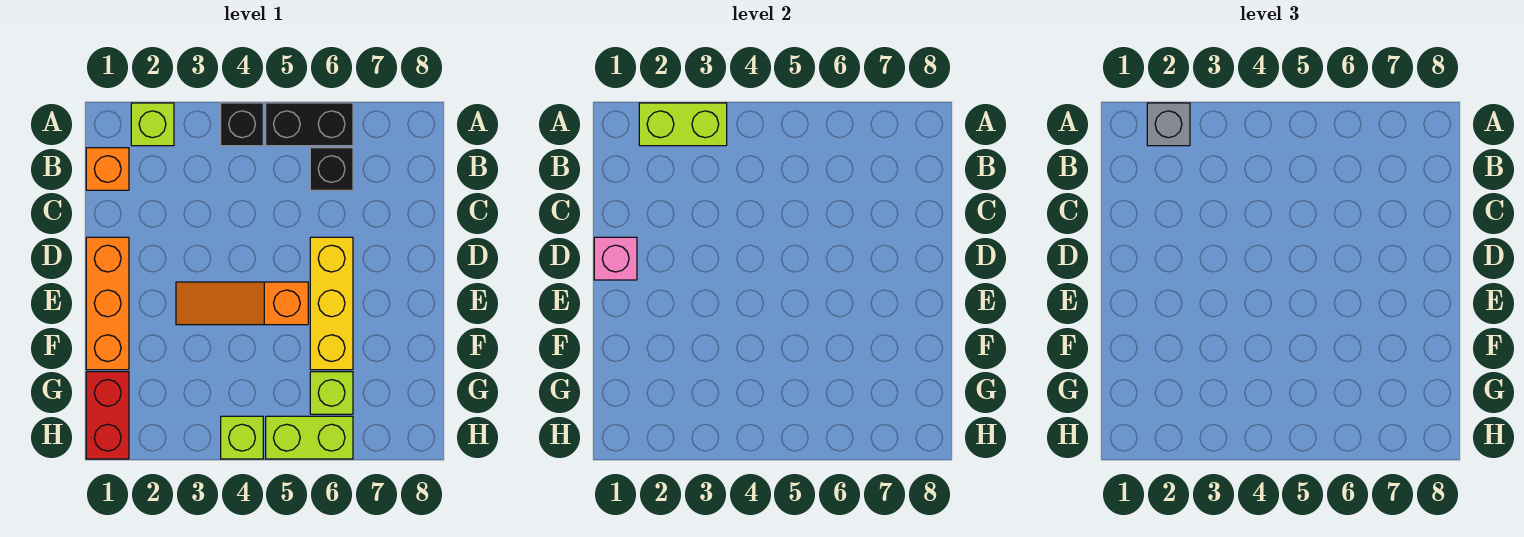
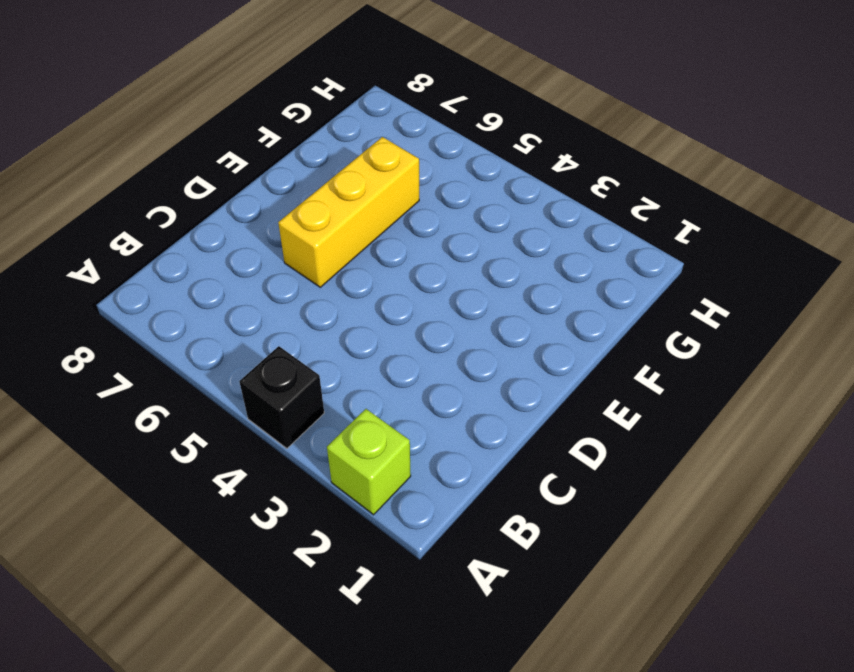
none -> black brick A5:A6 level 1
none -> orange brick B1 level 1
none -> black brick B6 level 1

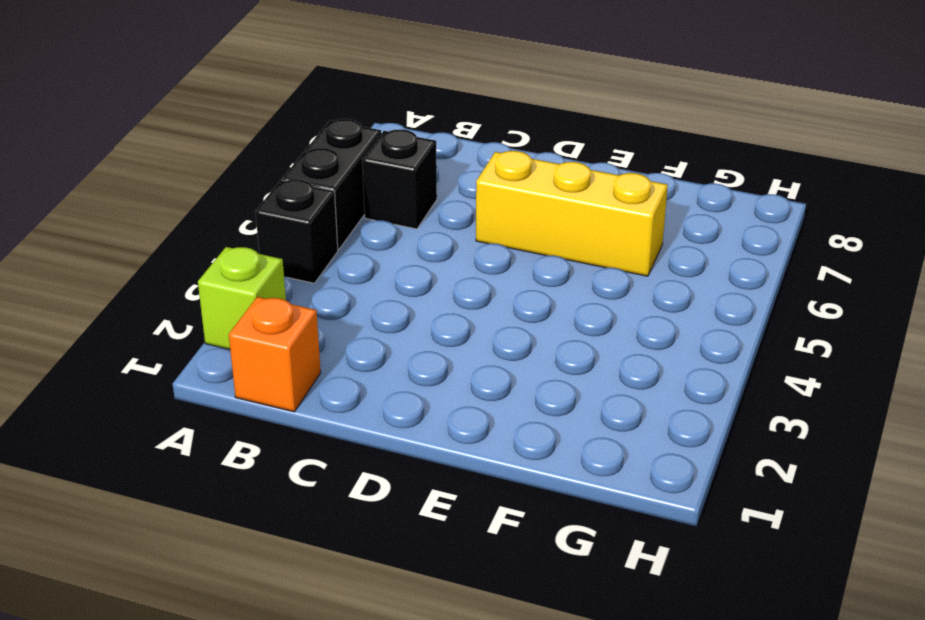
none -> orange brick D1:F1 level 1
none -> orange slope E3:E5 level 1 top 5
none -> red brick G1:H1 level 1

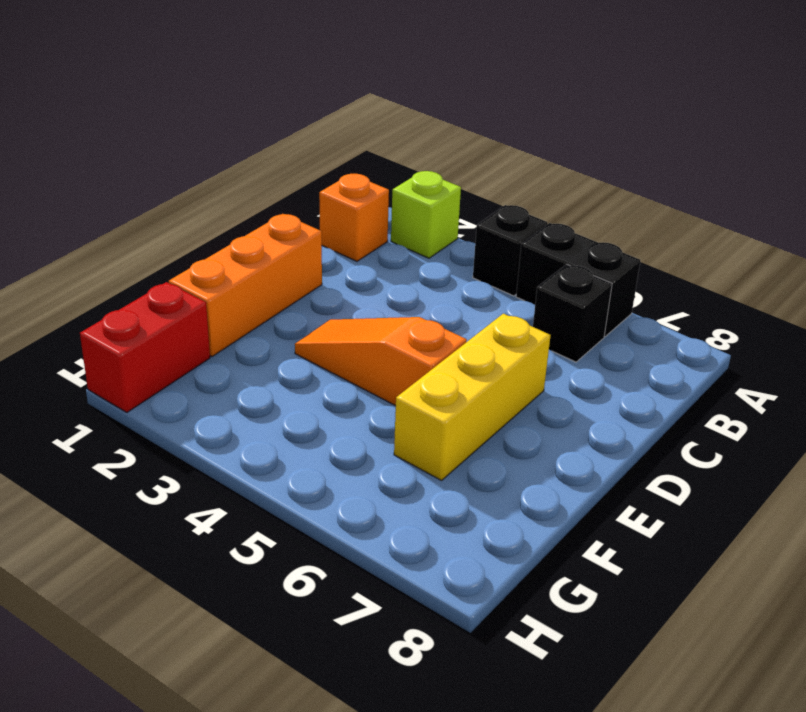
none -> lime brick G6 level 1
none -> lime brick H4 level 1
none -> lime brick H5:H6 level 1

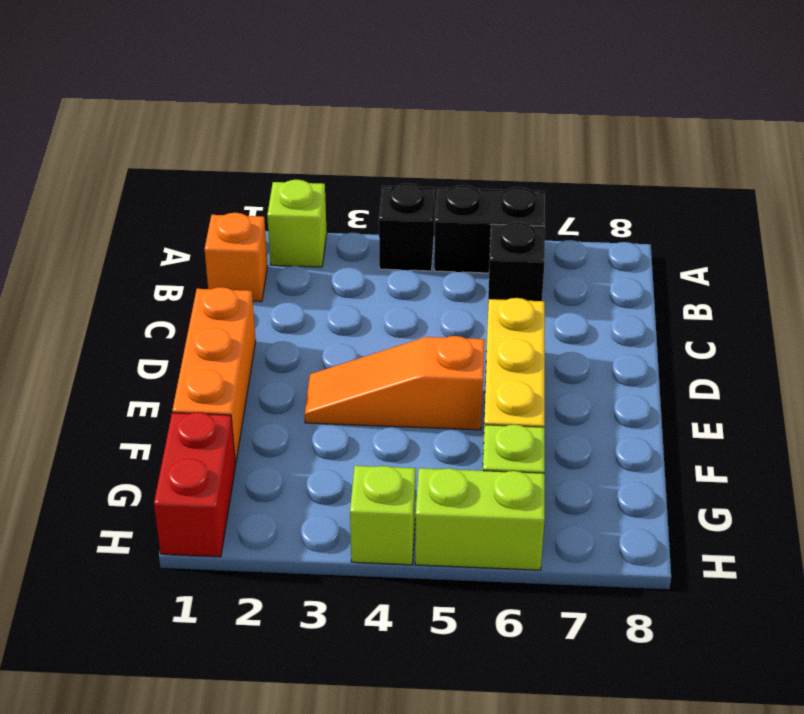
none -> lime brick A2:A3 level 2
none -> pink brick D1 level 2
none -> grey brick A2 level 3

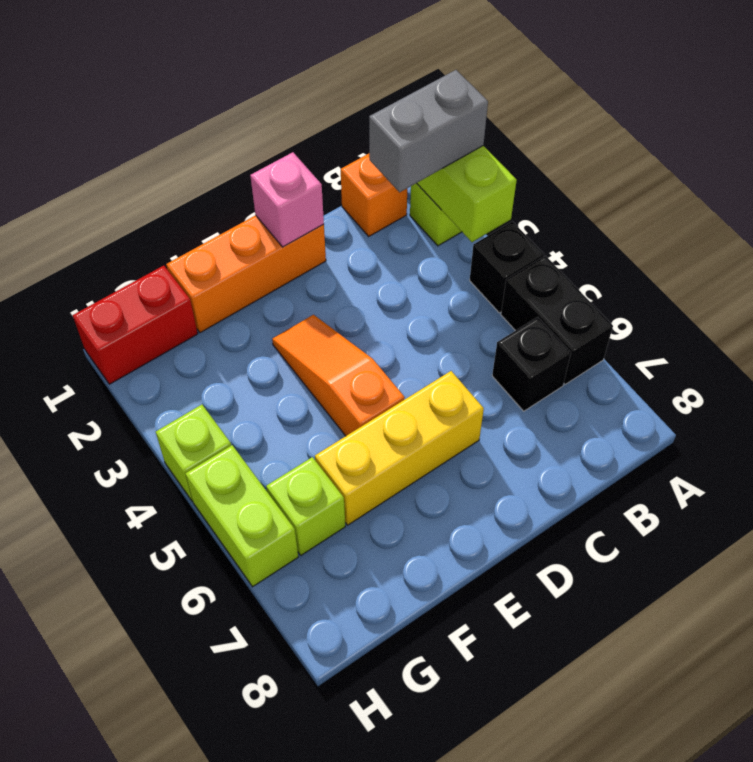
grey brick A2:B2 level 3 -> grey brick A2 level 3

